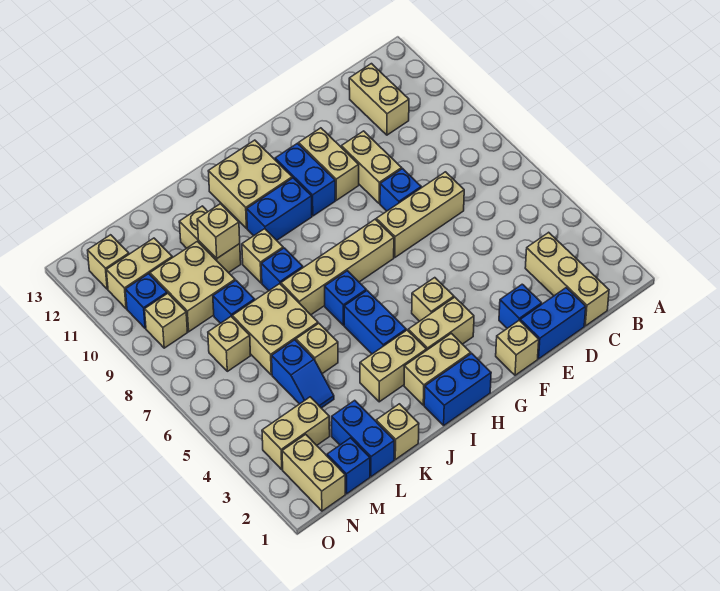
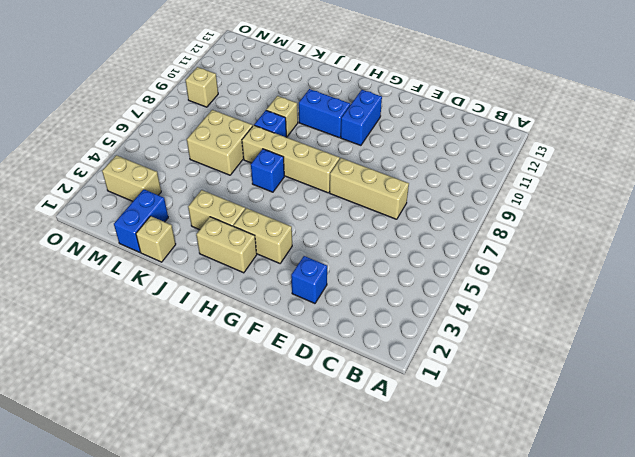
none -> tan brick C1:C3 level 1
none -> tan brick C11:C12 level 1
none -> blue brick D1:E1 level 1
none -> blue brick E8 level 1

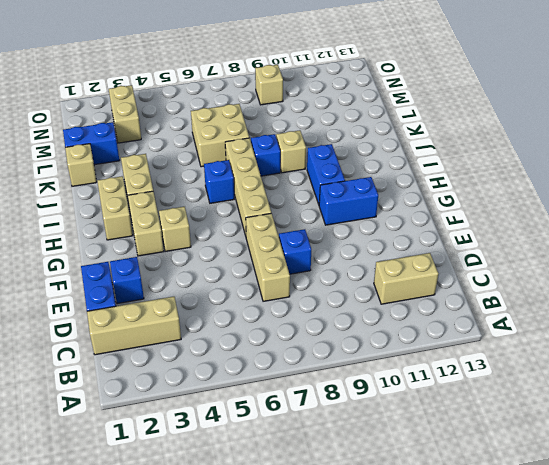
none -> tan brick E9:E10 level 1
none -> tan brick F1 level 1
none -> tan brick F10:F11 level 1
none -> blue brick H1:I1 level 1

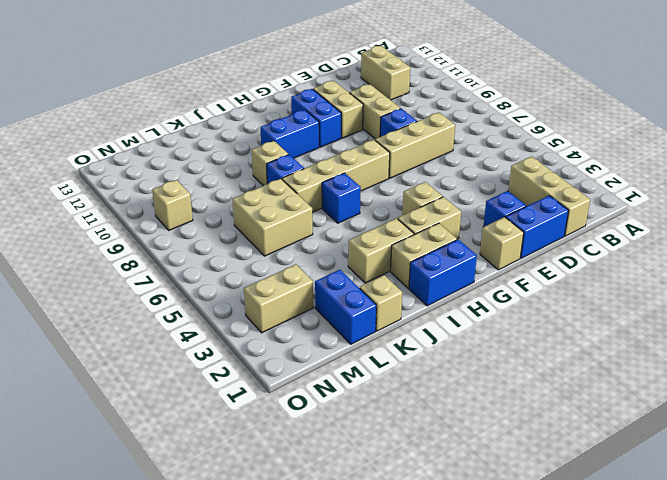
none -> tan brick H11:I12 level 1
none -> blue brick I4:I5 level 1
none -> tan brick K5 level 1
none -> tan brick K10:K11 level 1

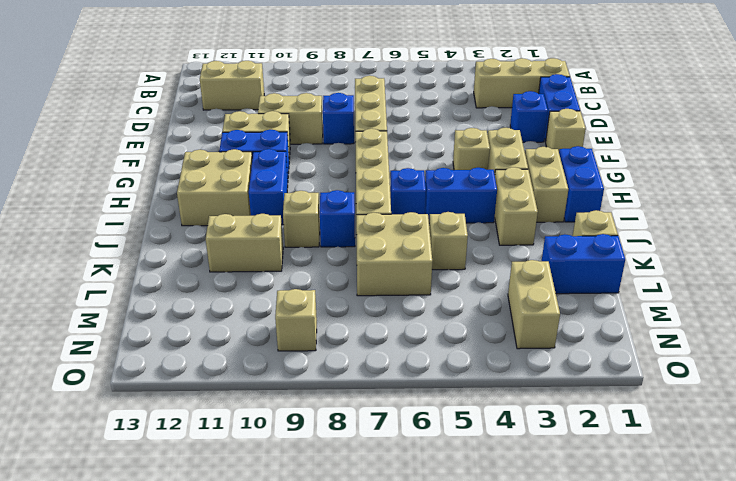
none -> blue slope L4:L5 level 1 top 5
none -> blue brick L8 level 1
none -> tan brick L9:M10 level 1
none -> blue brick M1 level 1

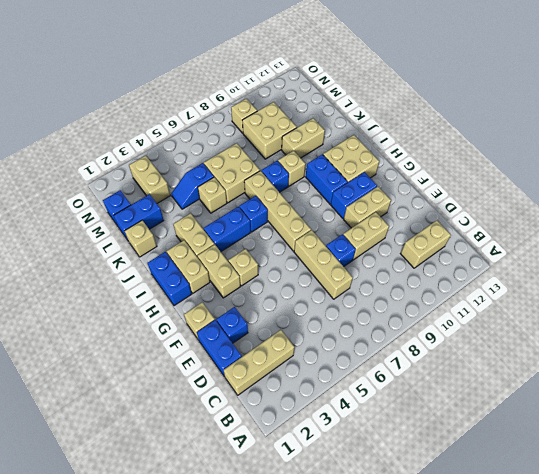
none -> blue brick L8 level 1
none -> tan brick M7 level 1
none -> tan brick M11:N11 level 1
none -> tan brick N1:N2 level 1

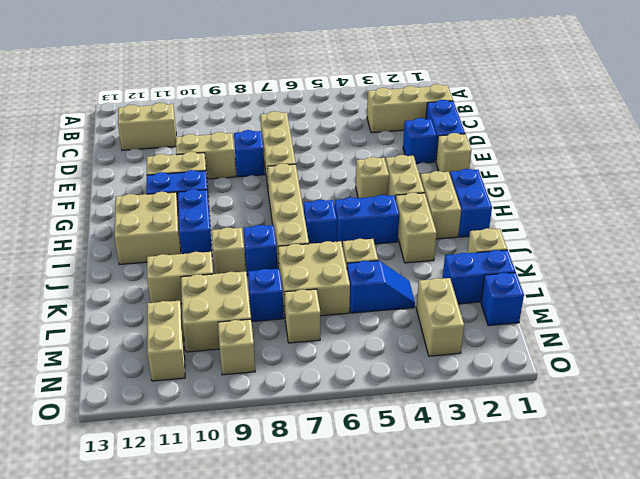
none -> tan brick N1:N2 level 1
none -> blue brick N10 level 1
none -> tan brick N12 level 1
none -> tan brick K10 level 2

